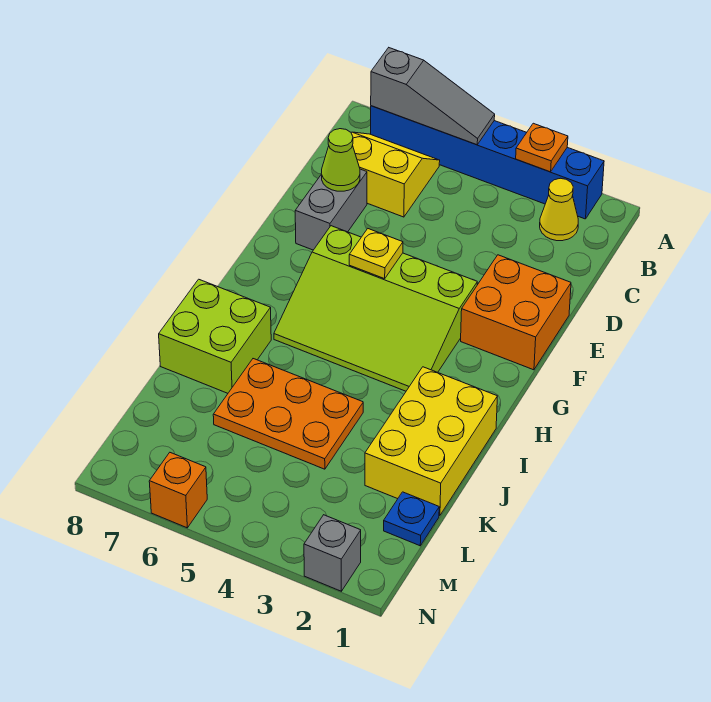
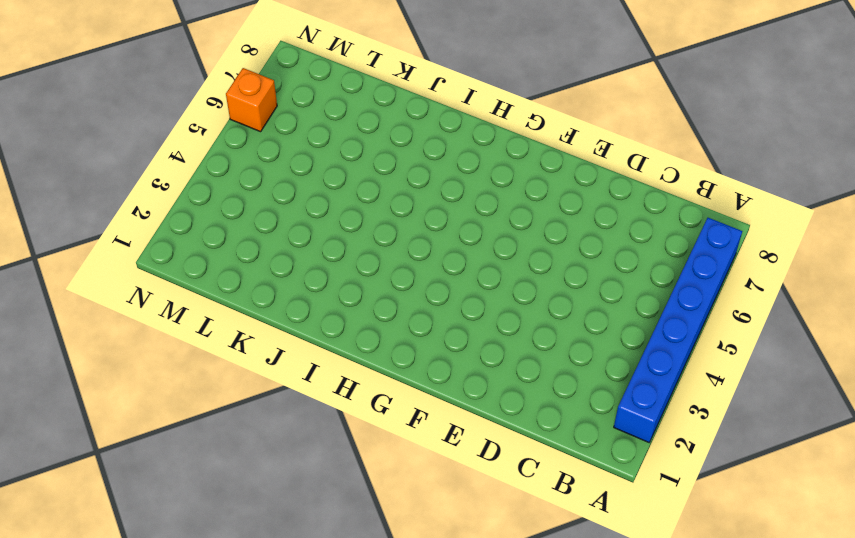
none -> yellow cone B2 level 1
none -> yellow slope B6:C7 level 1 top C
none -> grey brick D7:E7 level 1

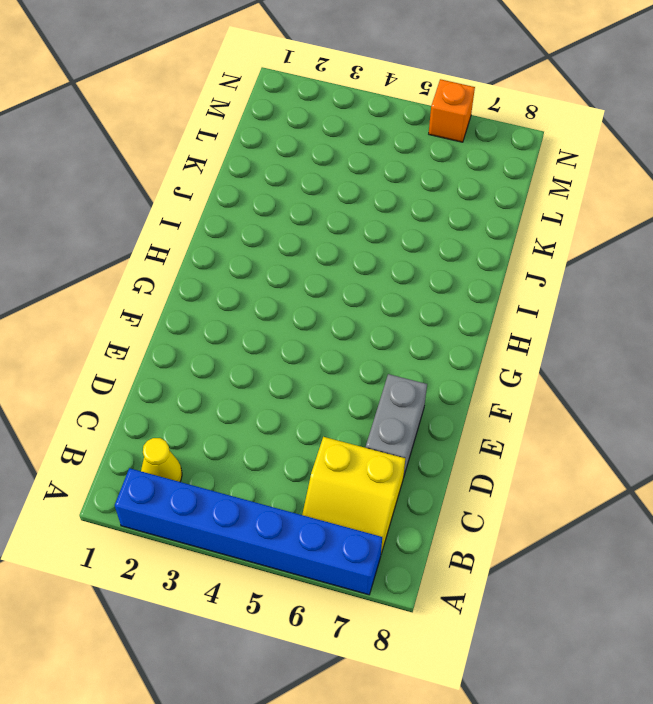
none -> orange brick E1:F2 level 1
none -> lime slope F3:H6 level 1 top F
none -> yellow brick I1:K2 level 1

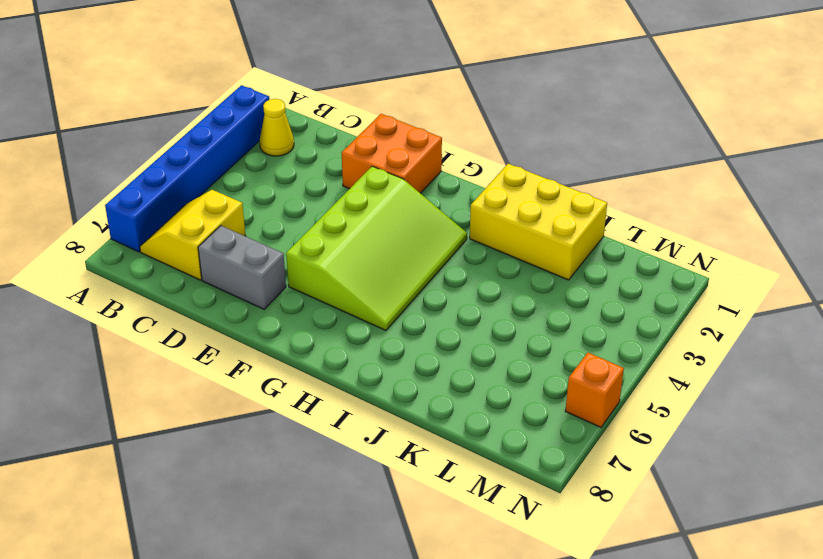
none -> lime brick I7:J8 level 1
none -> orange plate J4:K6 level 1
none -> blue plate L1 level 1

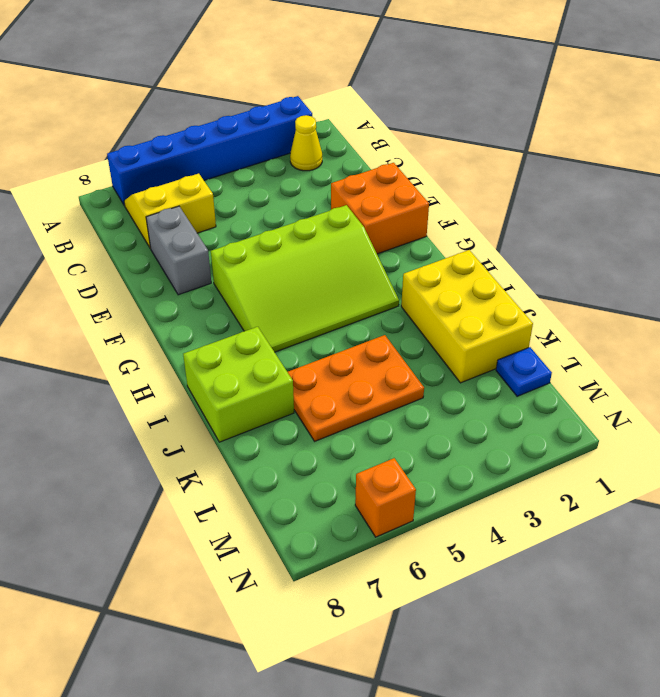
none -> grey brick N2 level 1
none -> orange plate A3 level 2
none -> grey slope A5:A7 level 2 top 7

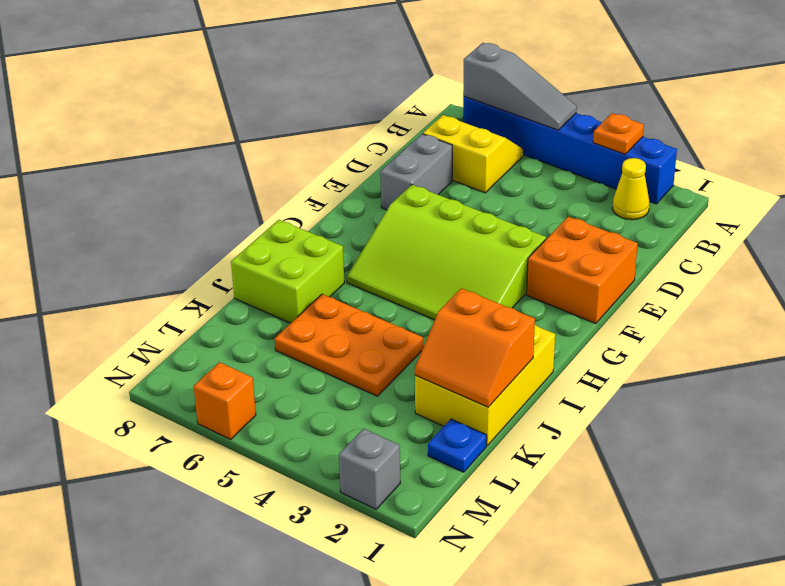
orange slope J1:K2 level 2 top J -> none
none -> lime cone D7 level 2
none -> yellow plate F5 level 2

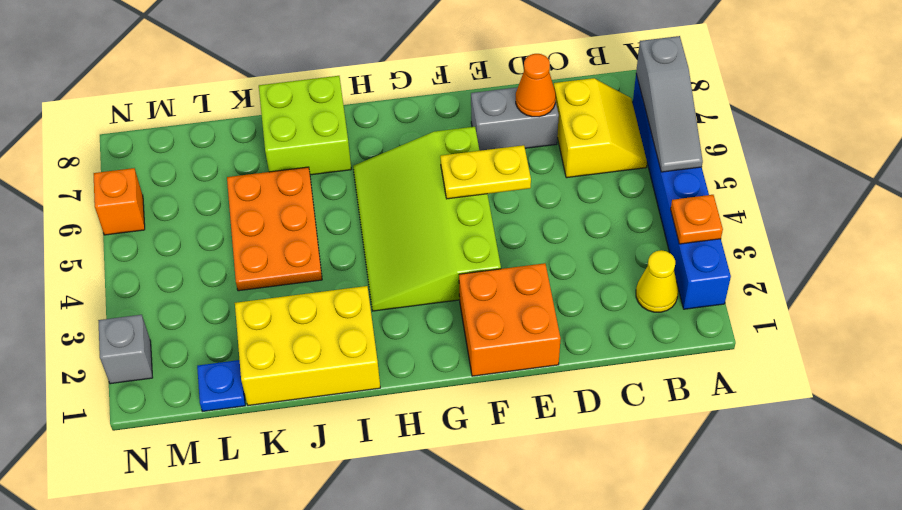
orange cone D7 level 2 -> lime cone D7 level 2
yellow plate E5:F5 level 2 -> yellow plate F5 level 2

